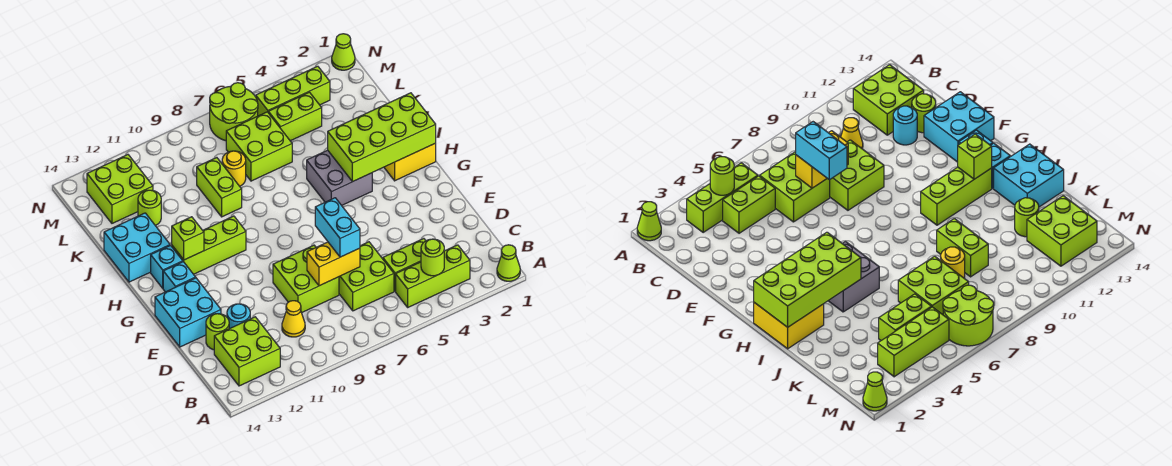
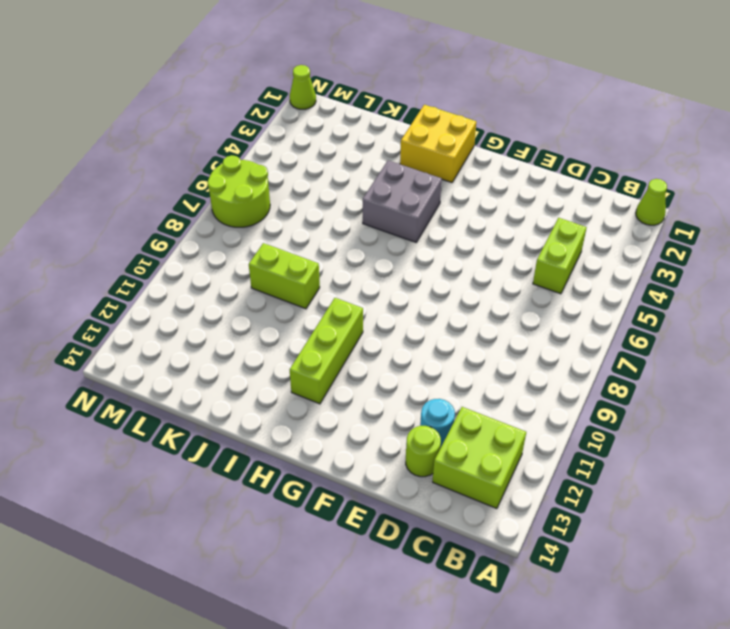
none -> lime brick B3:B5 level 1
none -> lime brick C6:D7 level 1
none -> yellow cone C10 level 1
none -> lime brick D8:E9 level 1

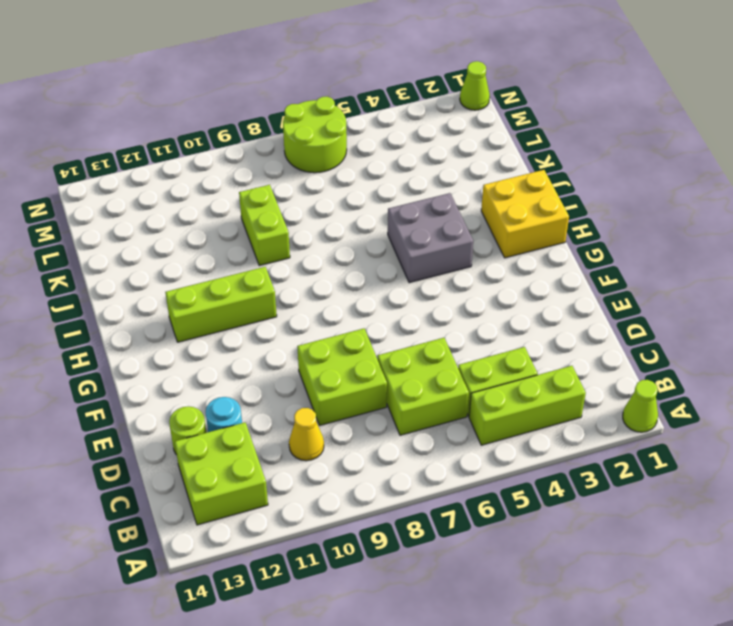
none -> cyan brick E13:F14 level 1
none -> cyan brick G13 level 1
none -> cyan brick H13 level 1
none -> cyan brick I13:J14 level 1

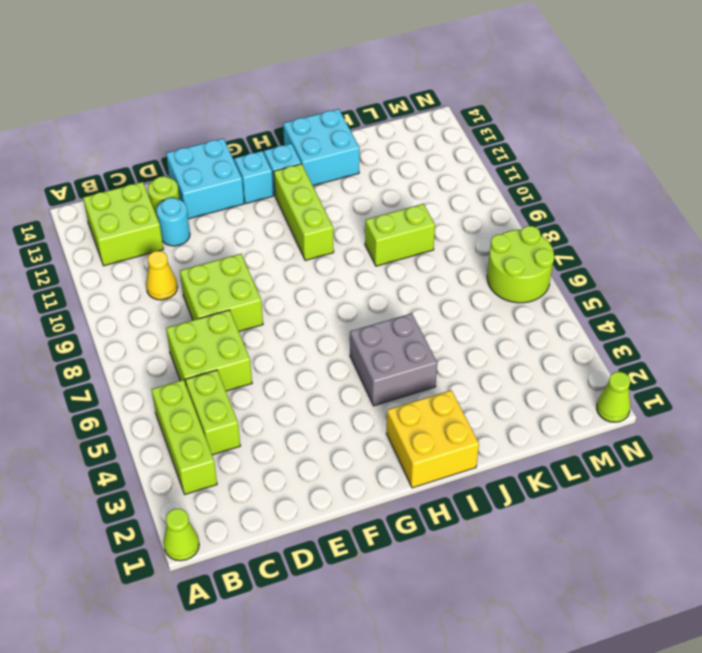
none -> lime brick K6:L7 level 1
none -> yellow round brick K8 level 1
none -> lime round brick K12 level 1
none -> lime brick L4:L5 level 1

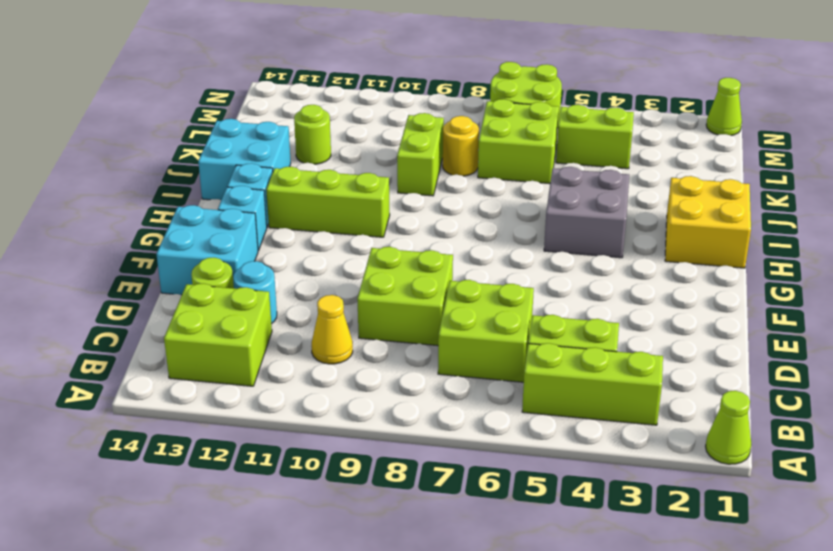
none -> lime brick L12:M13 level 1
none -> lime brick M3:M5 level 1
none -> lime round brick B4 level 2
none -> yellow brick D7:D8 level 2

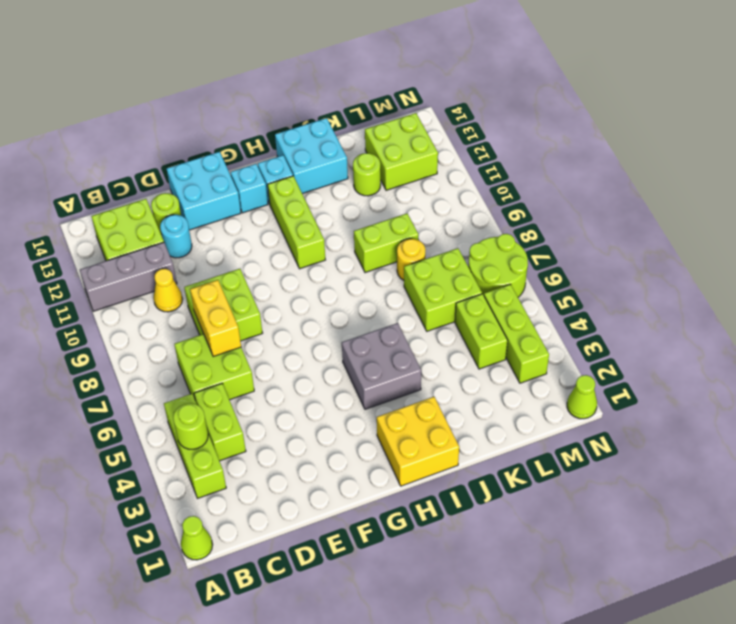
grey brick A11:C11 level 1 -> none
none -> lime brick H1:I4 level 2
none -> lime brick H12 level 2
none -> cyan brick D7:E7 level 3

